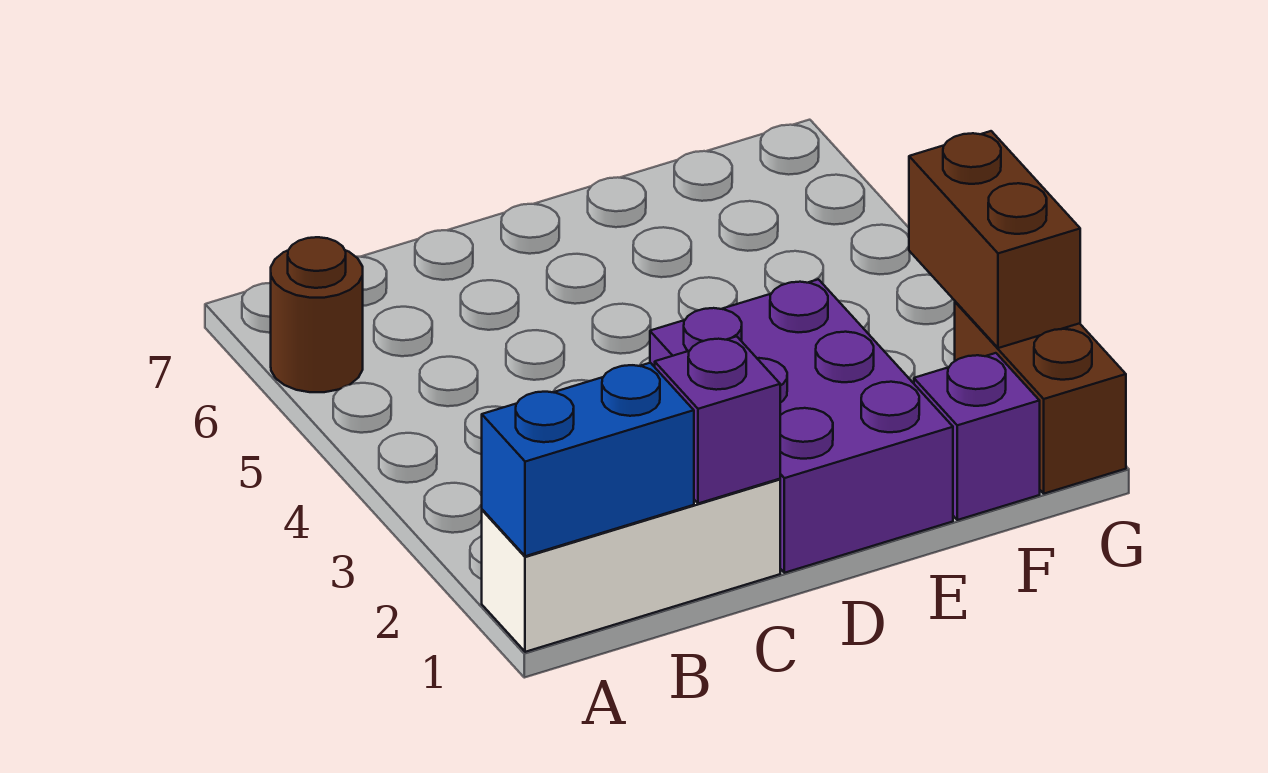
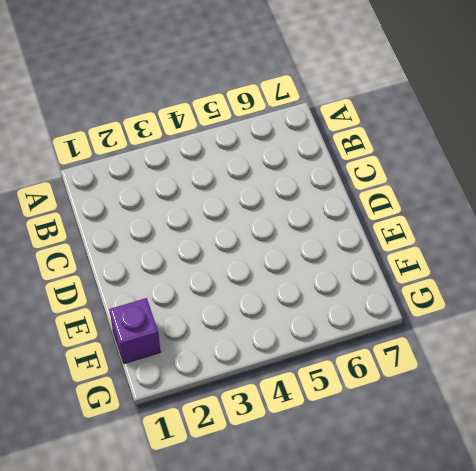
none -> white brick A1:C1 level 1
none -> brown round brick A6 level 1

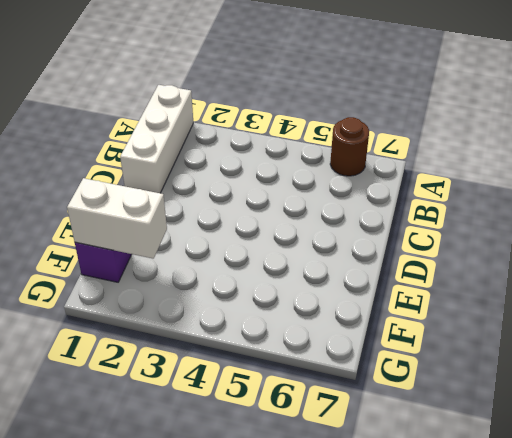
white brick F1:F2 level 2 -> none
none -> purple brick D1:E3 level 1
none -> brown brick G1:G2 level 1

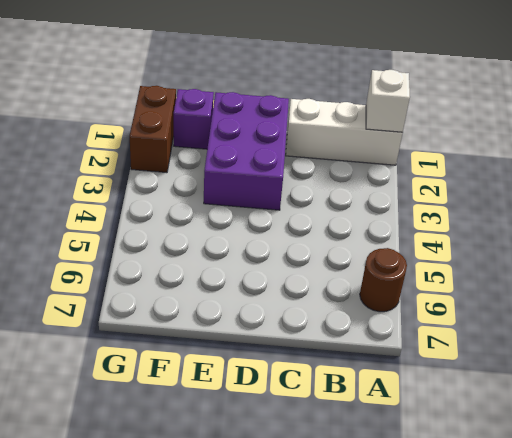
white brick A1 level 2 -> blue brick A1:B1 level 2
none -> purple brick C1 level 2
none -> brown brick G2:G3 level 2

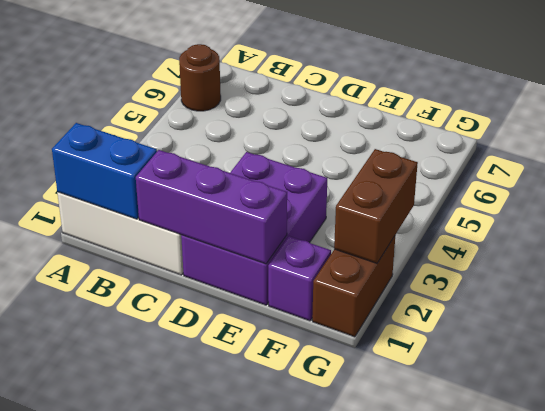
purple brick C1:E1 level 2 -> purple brick C1 level 2

